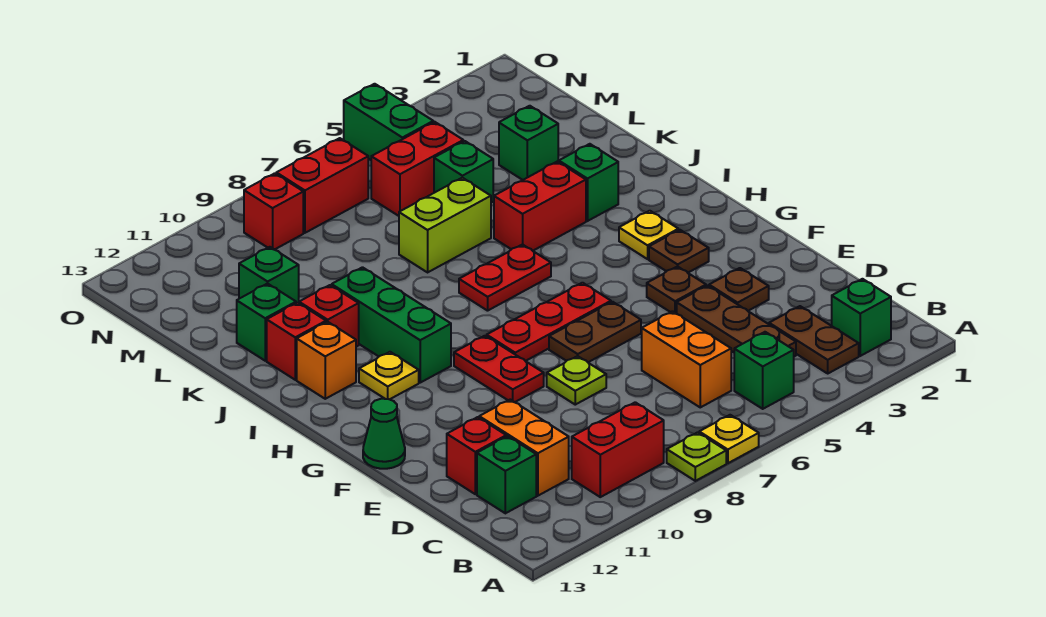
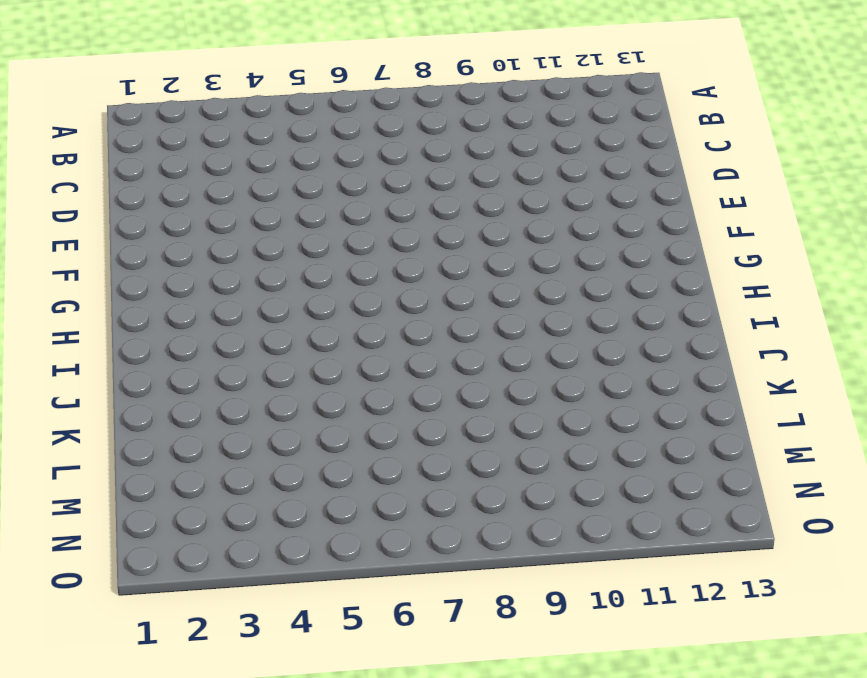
none -> yellow plate A7 level 1
none -> lime plate A8 level 1
none -> green brick B2 level 1
none -> brown plate B3:C3 level 1

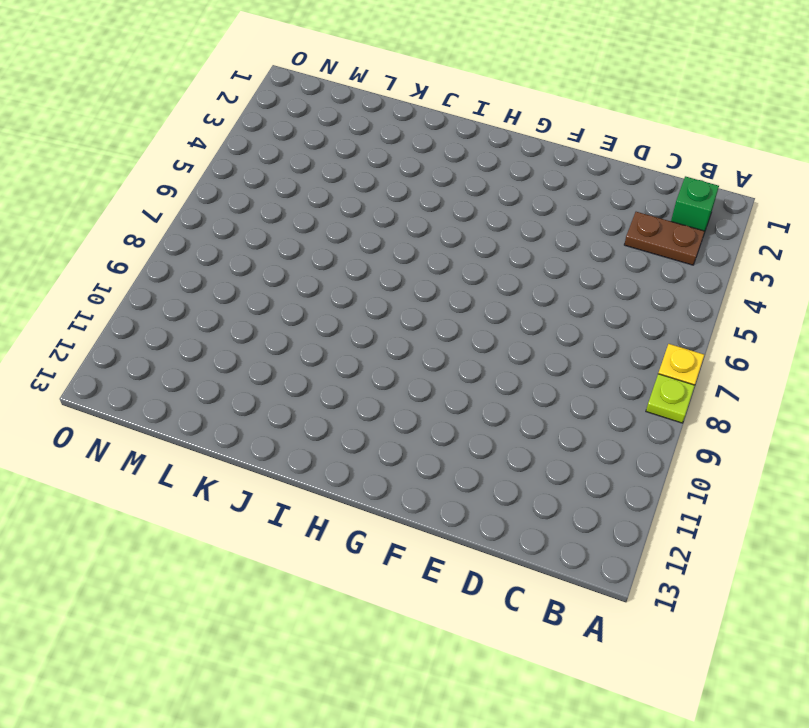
none -> green brick B5 level 1
none -> red brick B9:B10 level 1
none -> brown plate C4:E4 level 1
none -> orange brick C6:D6 level 1

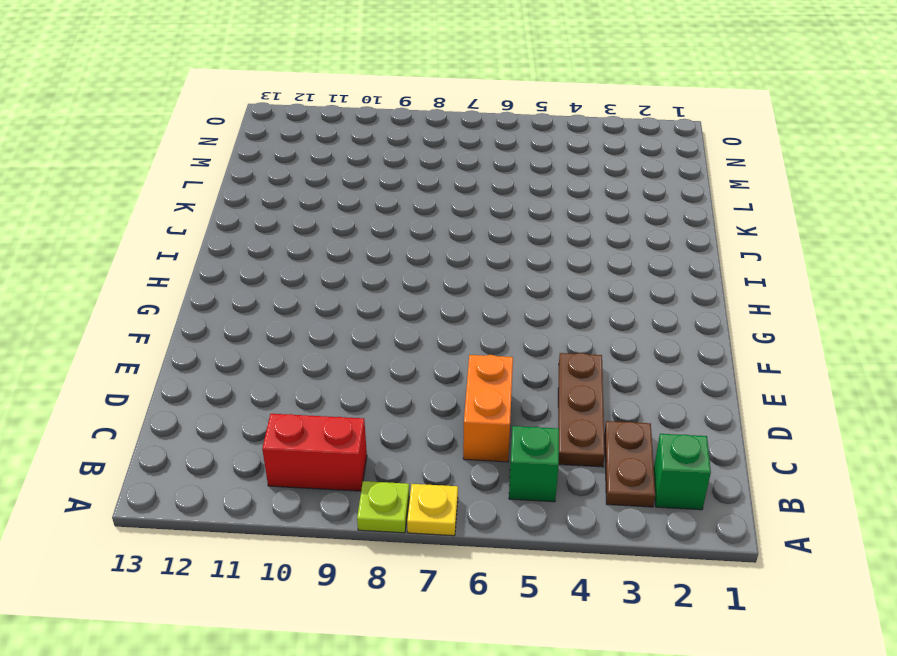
none -> orange brick C11:D11 level 1
none -> green brick C12 level 1
none -> red brick D12 level 1
none -> brown plate E3 level 1

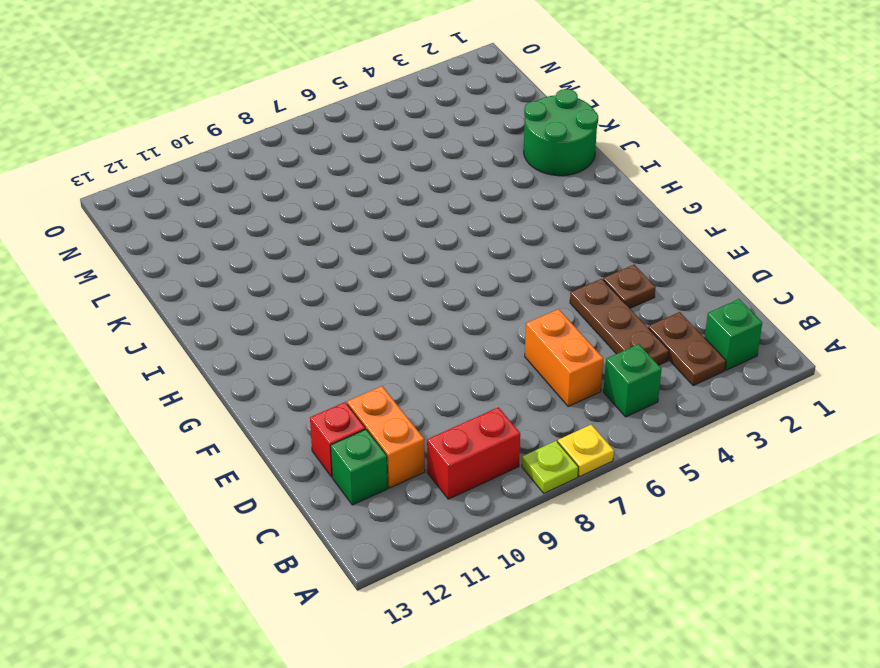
green round brick J1:K2 level 1 -> none
none -> lime plate E8 level 1
none -> brown plate F4 level 1
none -> brown plate F6:F7 level 1
none -> red plate F9:G9 level 1

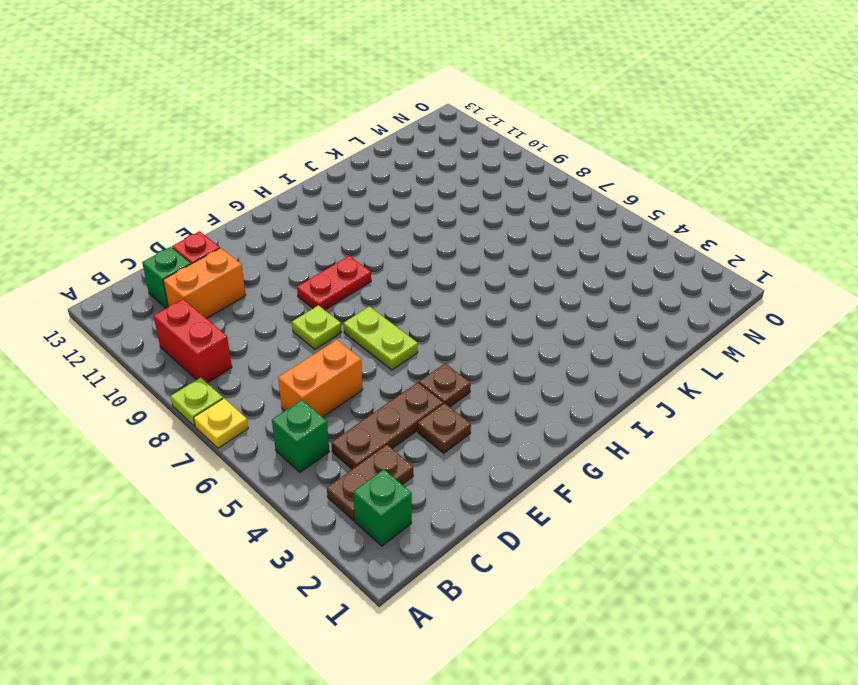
lime plate F6:F7 level 1 -> brown plate F6:F7 level 1
none -> green cone F13 level 1
none -> brown plate G3 level 1
none -> red plate G6:G8 level 1
none -> yellow plate H3 level 1

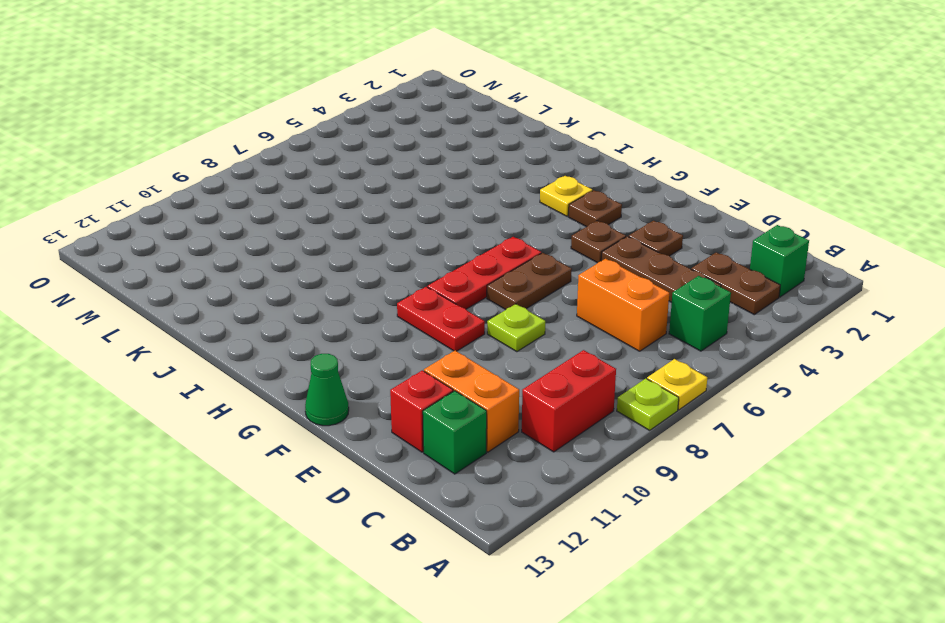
none -> green brick H10:J10 level 1
none -> yellow plate H11 level 1
none -> red plate I6:I7 level 1
none -> orange brick I12 level 1

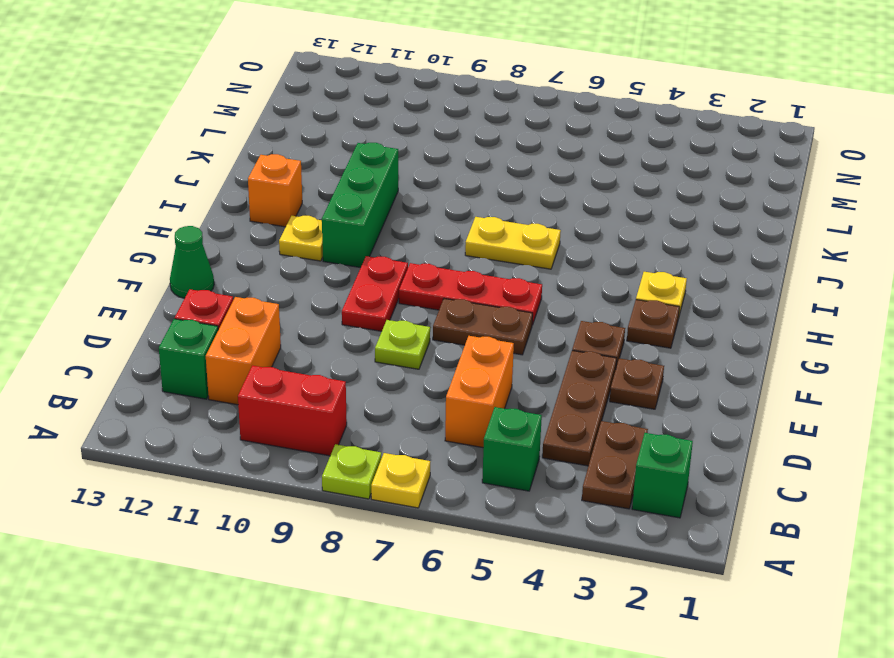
yellow plate I6:I7 level 1 -> red plate I6:I7 level 1
none -> green brick J3 level 1
none -> red brick J4:J5 level 1
none -> red brick J11 level 1
none -> red brick J12 level 1

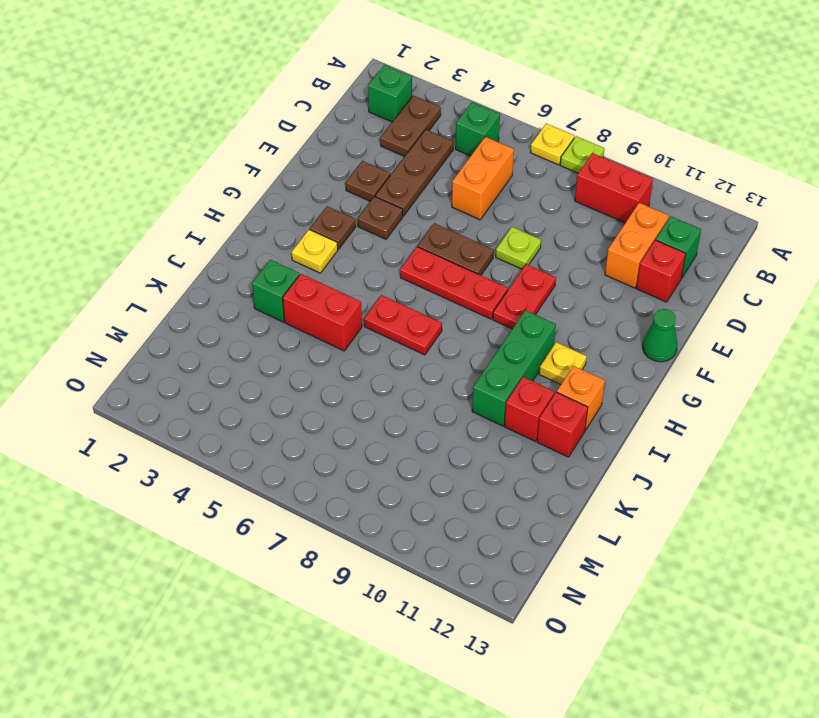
none -> lime brick K6:K7 level 1
none -> green brick K12 level 1
none -> green brick L3 level 1
none -> green brick L5 level 1

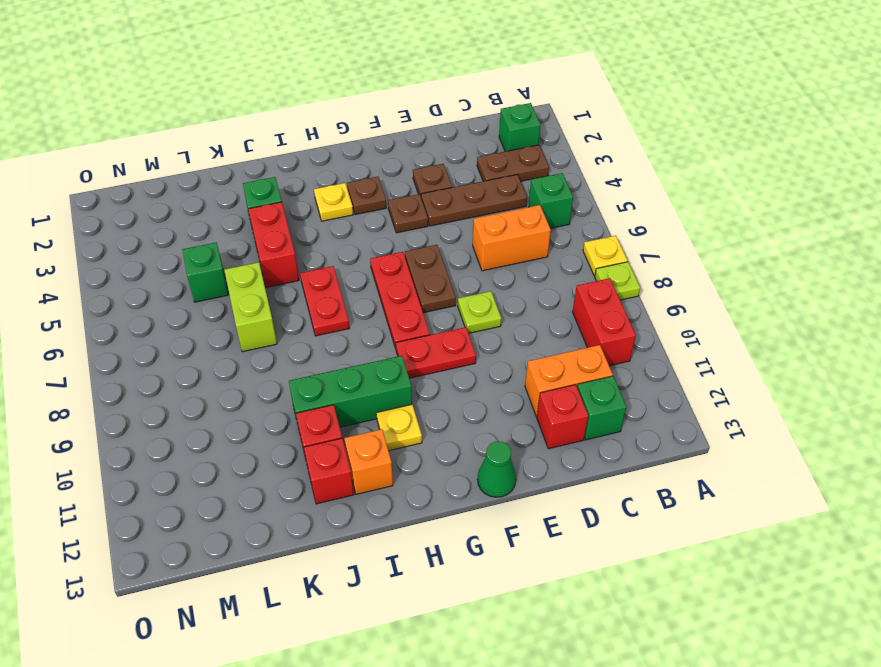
none -> green brick K12 level 1
none -> green brick L3 level 1
none -> green brick L11 level 1
none -> red brick M5:M6 level 1

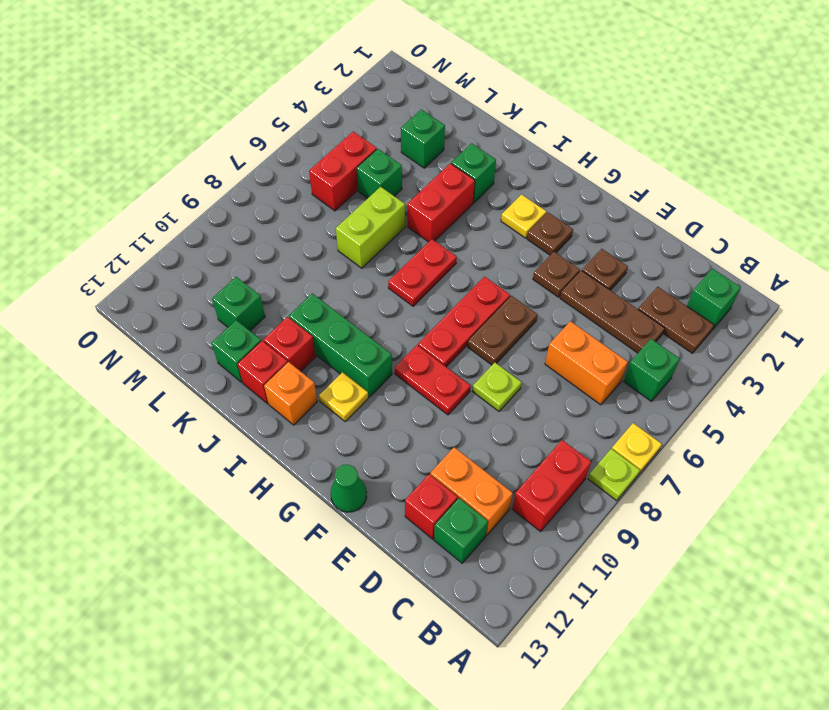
none -> green brick N5:O5 level 1
none -> red brick N7:N8 level 1
none -> red brick N9 level 1

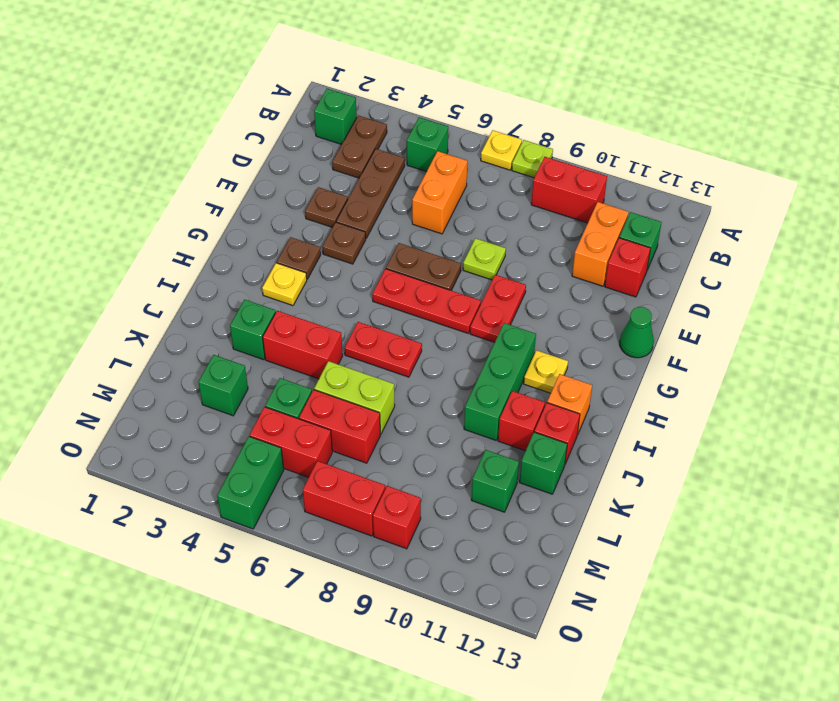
red brick L6:L7 level 1 -> none

